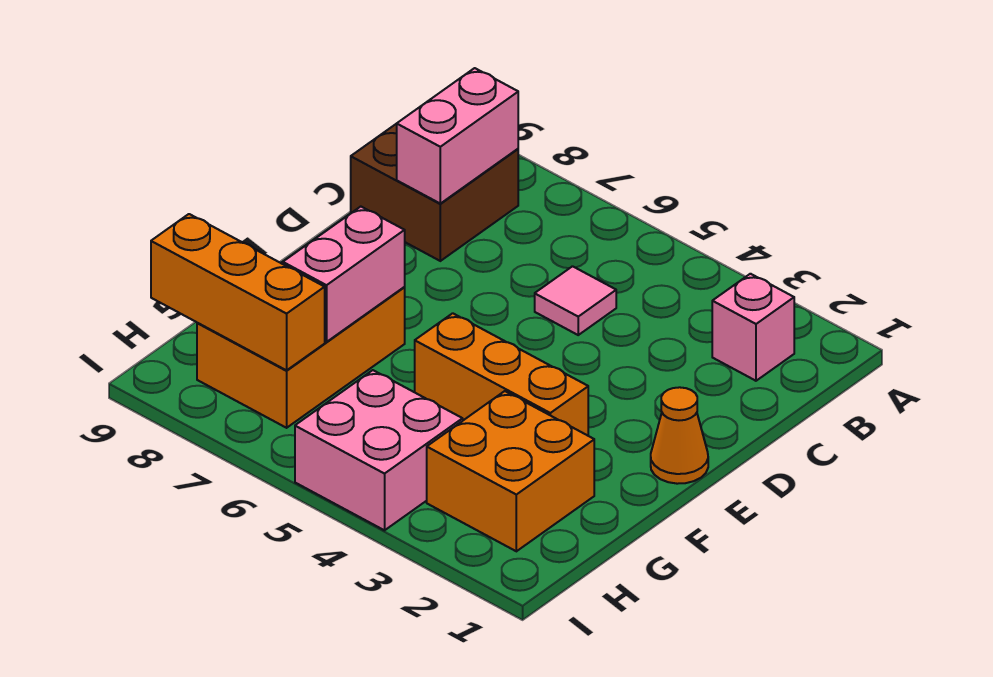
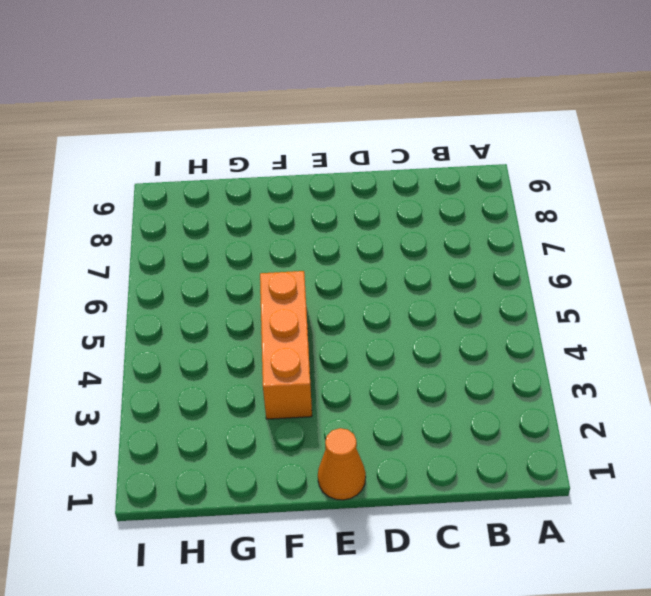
none -> pink brick B2 level 1
none -> brown brick B8:C9 level 1

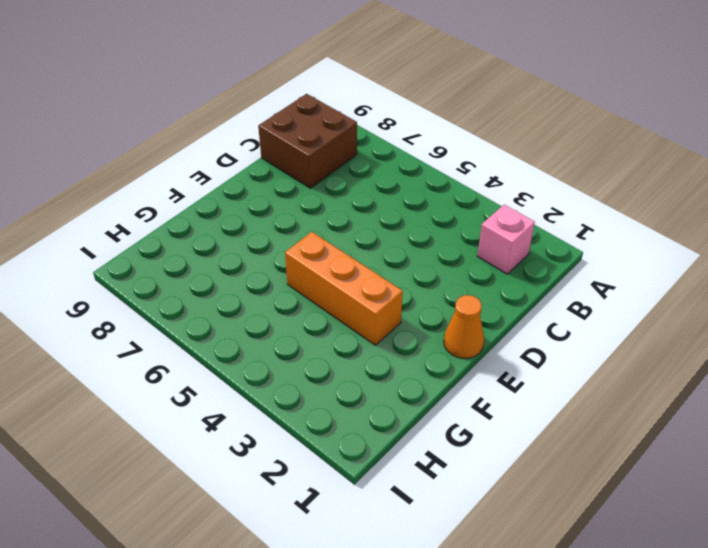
none -> pink tile C5 level 1
none -> orange brick F7:H8 level 1

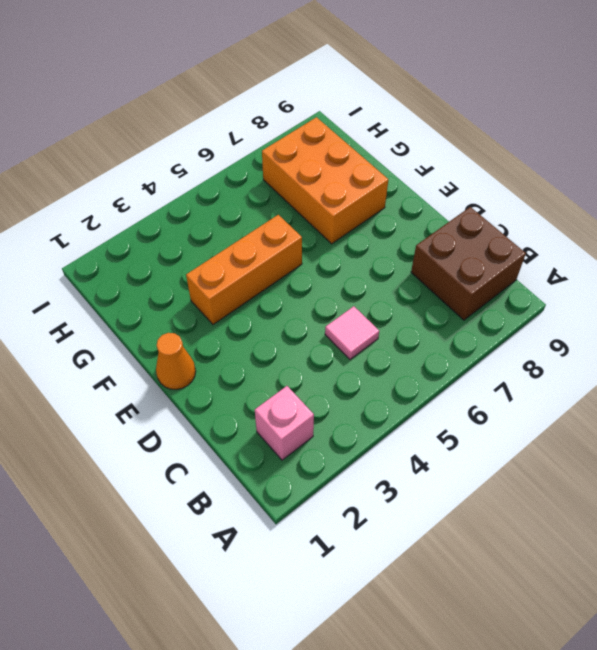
none -> orange brick G2:H3 level 1
none -> pink brick H4:I5 level 1

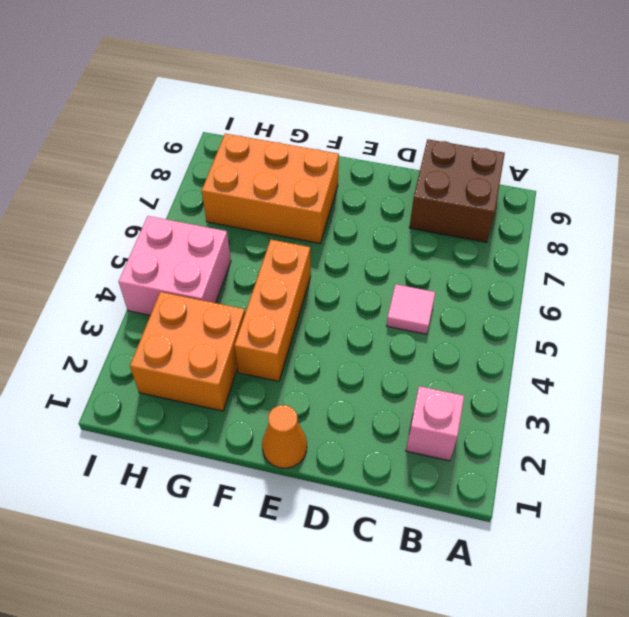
none -> pink brick B8:C8 level 2
none -> pink brick F7:G7 level 2

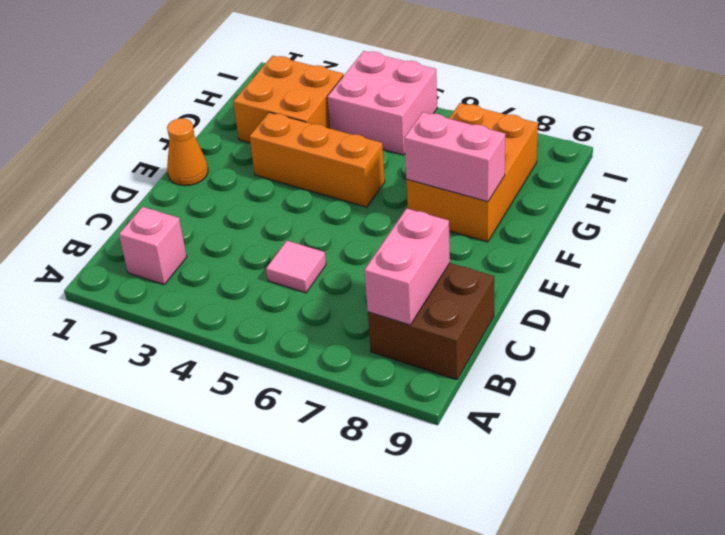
pink brick F7:F8 level 2 -> pink brick F7:G7 level 2
none -> orange brick H7:H9 level 2

